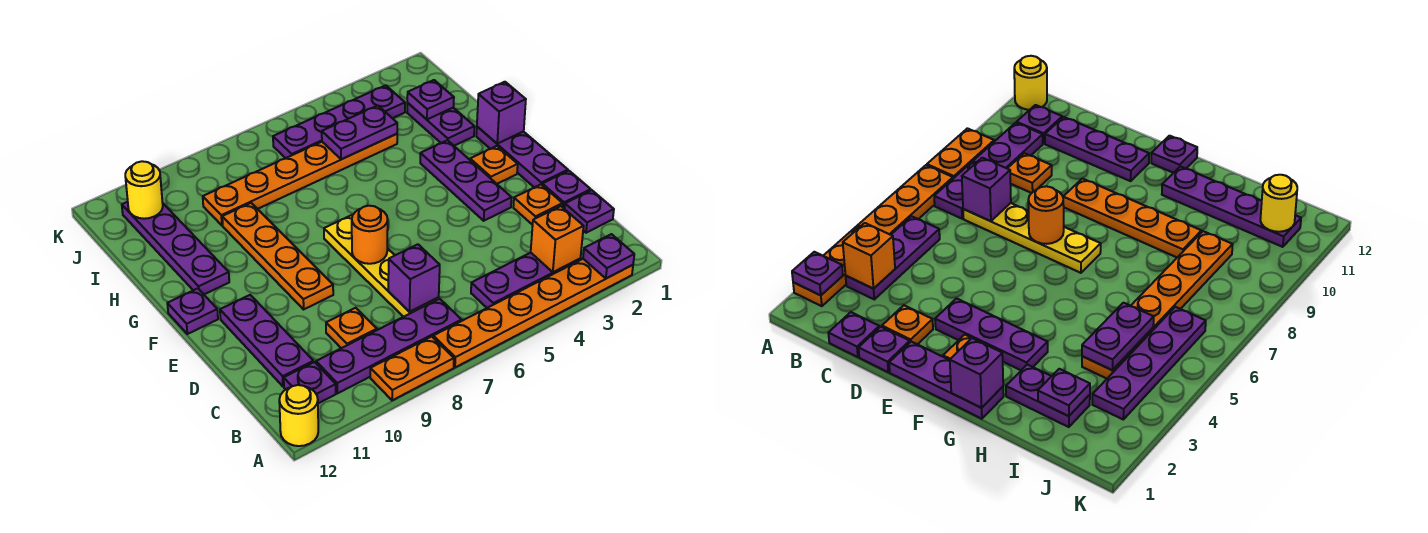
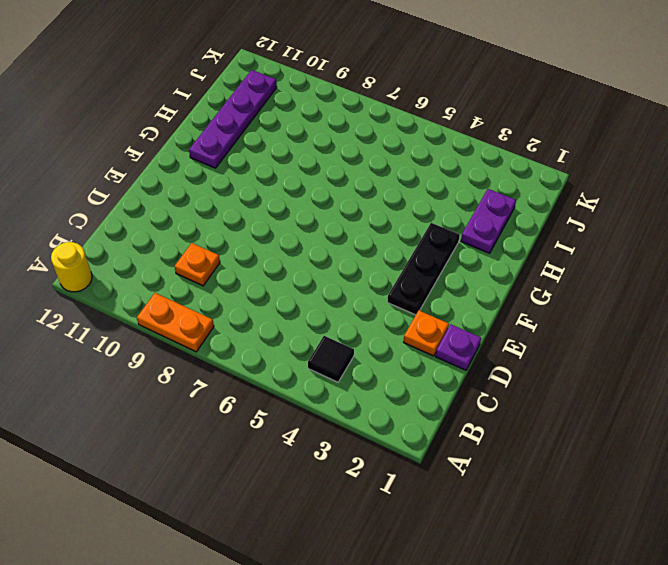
black tile B4 level 1 -> purple plate B3:B5 level 1
black plate E3:G3 level 1 -> purple plate E3:G3 level 1
none -> orange plate A2:A7 level 1
none -> purple plate B7:B10 level 1
none -> purple plate B11 level 1

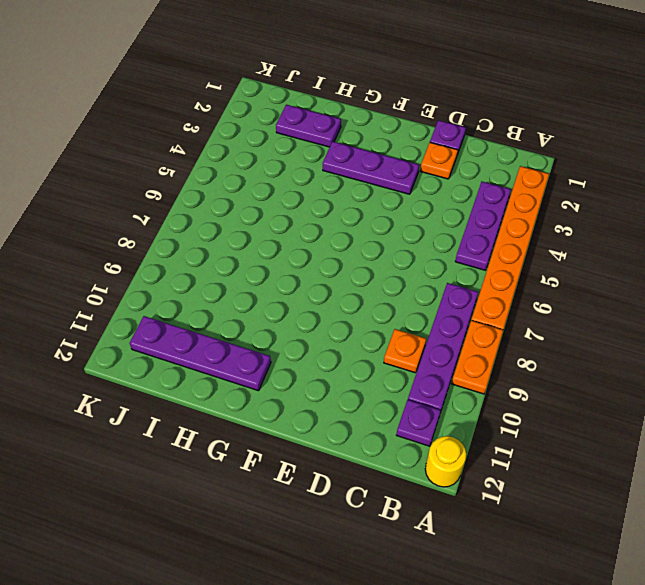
none -> purple plate C1 level 1
none -> yellow plate C7:F7 level 1
none -> purple plate C11:E11 level 1

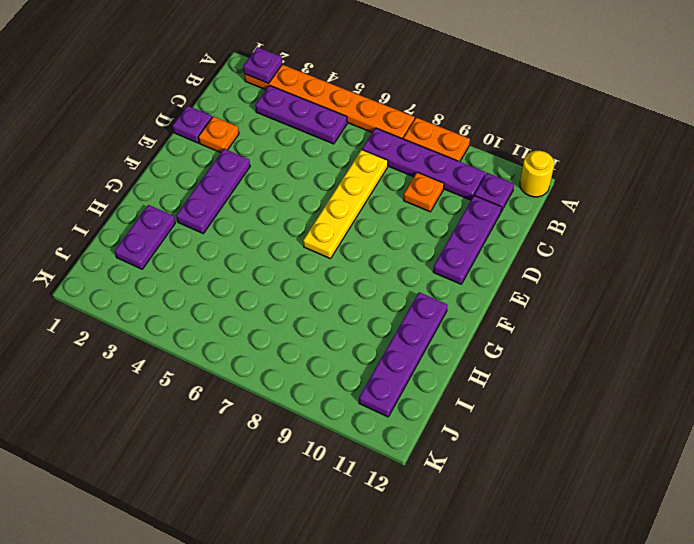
none -> purple plate C1 level 1
none -> purple plate E1:G1 level 1
none -> orange plate E9:H9 level 1

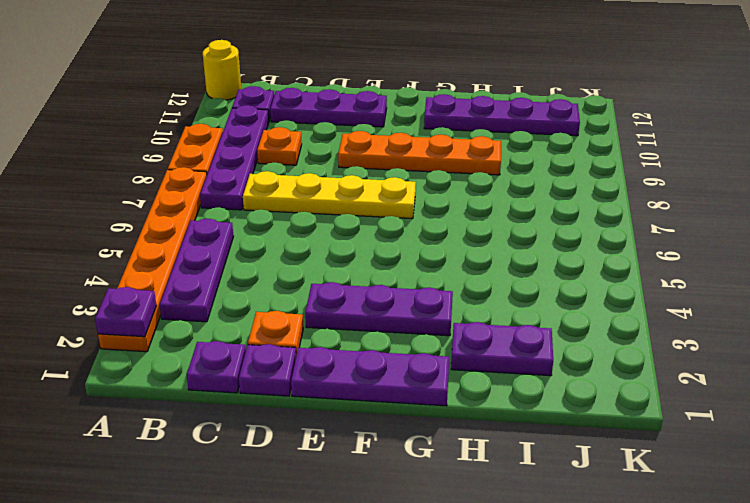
none -> orange plate F2 level 1
none -> purple plate F12 level 1
none -> orange plate I4:I9 level 1

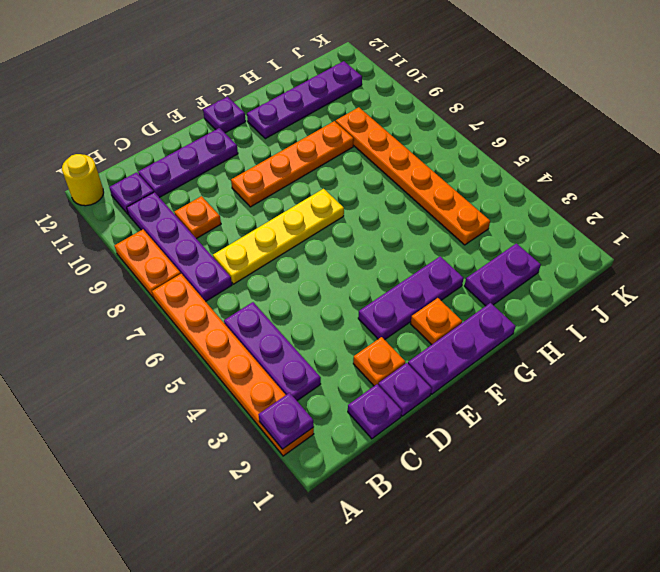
none -> purple plate J3:J6 level 1
none -> orange brick B3 level 2
none -> purple brick C7 level 2

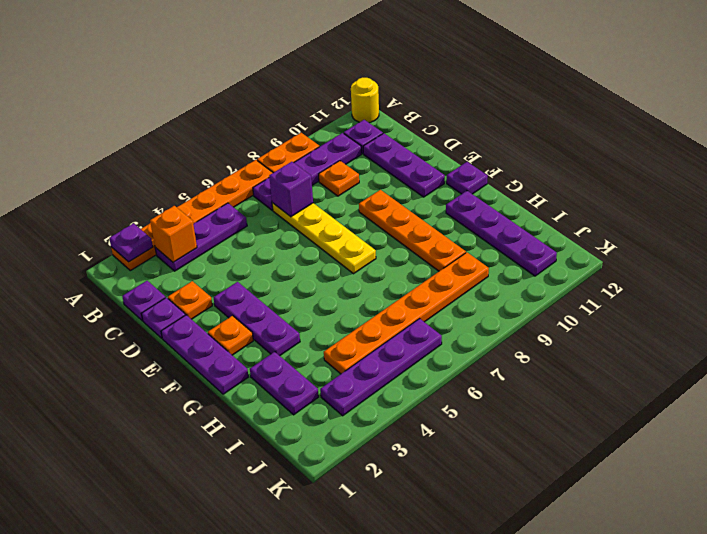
none -> orange round brick E7 level 2
none -> purple brick G1 level 2
none -> purple plate I2 level 2

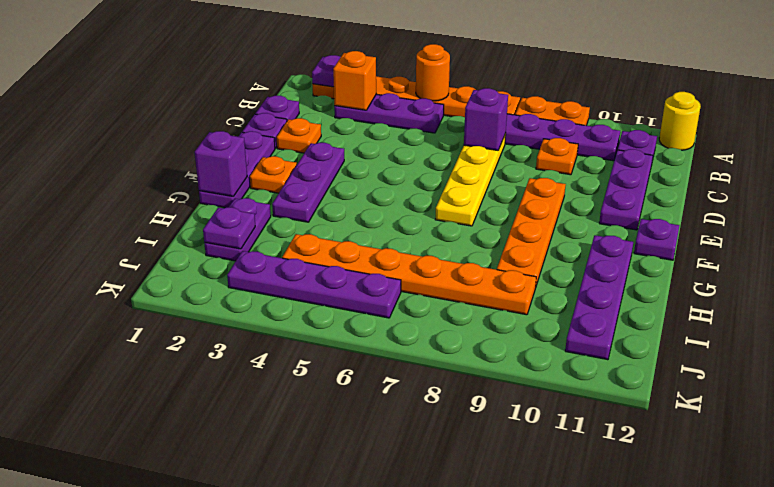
orange round brick A5 level 2 -> orange round brick E7 level 2
none -> purple plate I4:I5 level 2
none -> yellow round brick J11 level 2

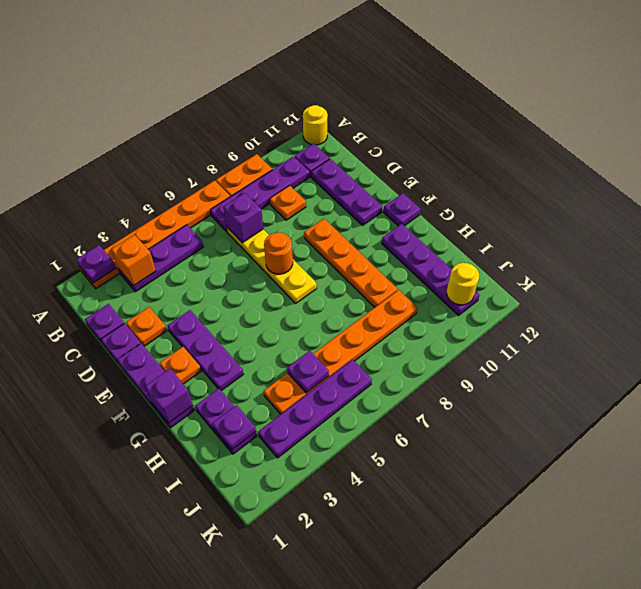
purple plate I5 level 2 -> purple plate I4:I5 level 2

